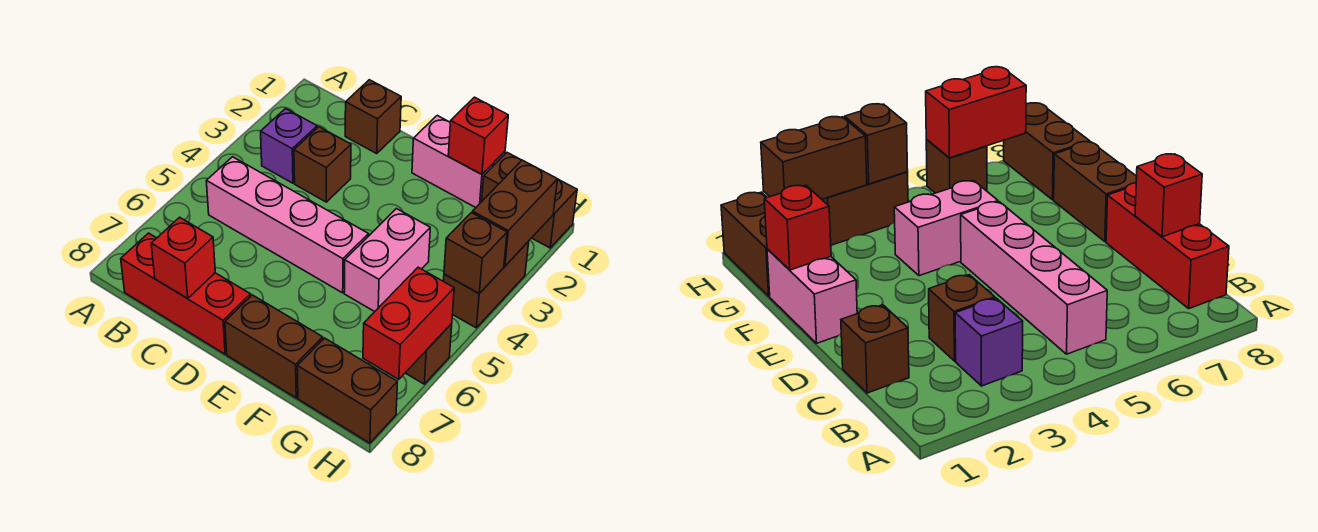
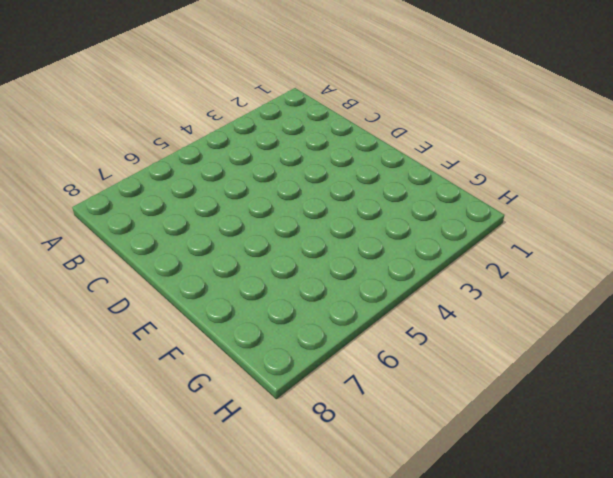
none -> purple brick B3 level 1
none -> pink brick B5:E5 level 1
none -> red brick B8:D8 level 1

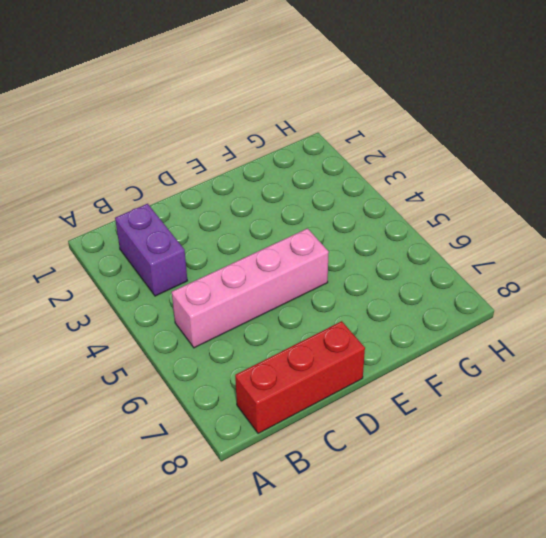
purple brick B2:B3 level 1 -> purple brick B3 level 1
none -> brown brick C1 level 1
none -> brown brick C3 level 1
none -> pink brick E1:F1 level 1

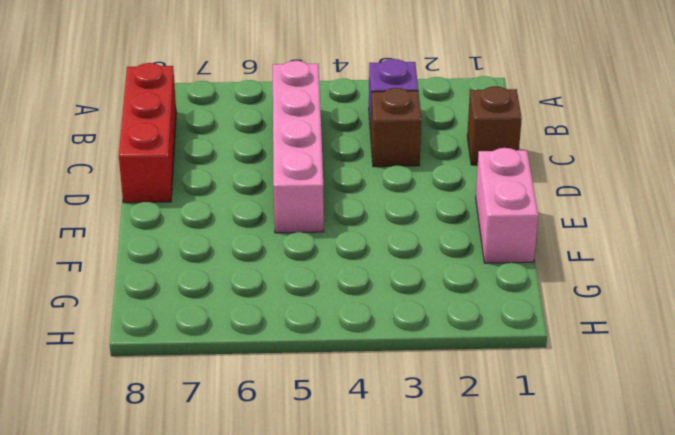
none -> brown brick E8:F8 level 1
none -> pink brick F4:F5 level 1
none -> brown brick G1:H1 level 1

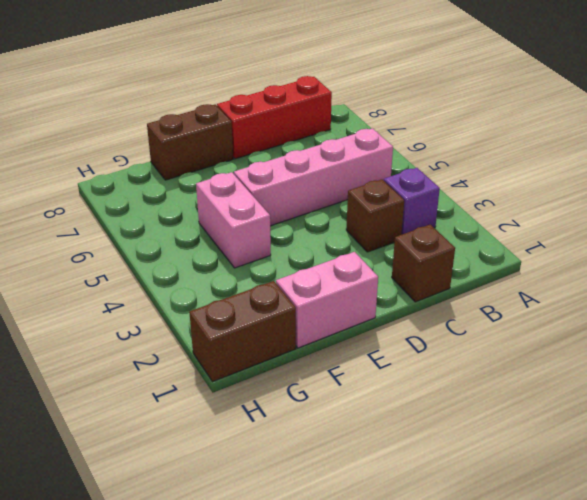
none -> brown brick G8:H8 level 1
none -> brown brick H3:H4 level 1
none -> brown brick H6 level 1

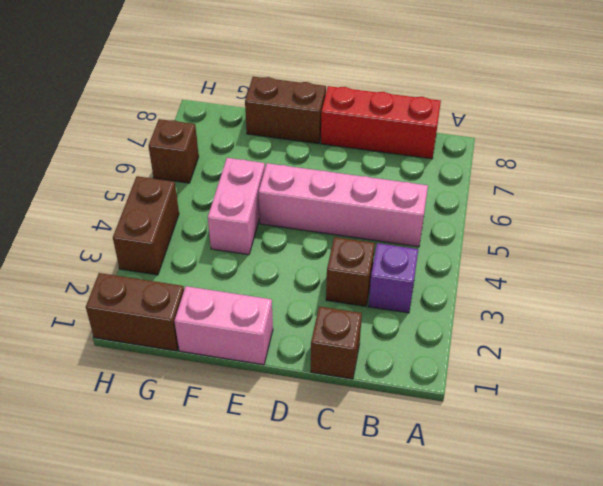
none -> brown brick G8:H8 level 1
none -> red brick C8 level 2
none -> red brick F1 level 2

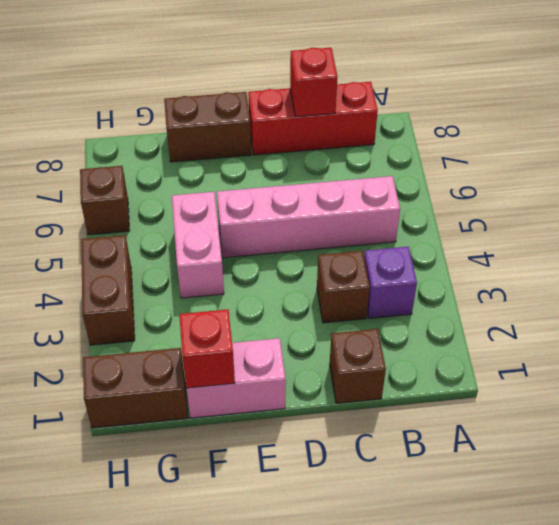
none -> brown brick G8:H8 level 1
none -> brown brick H2:H3 level 2
none -> brown brick H4 level 2

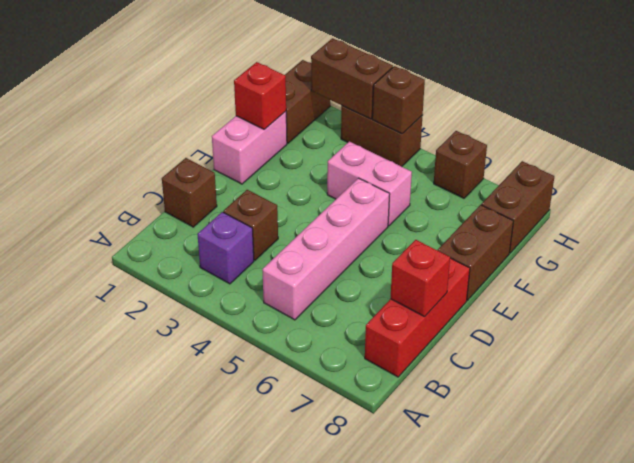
none -> red brick H6:H7 level 2

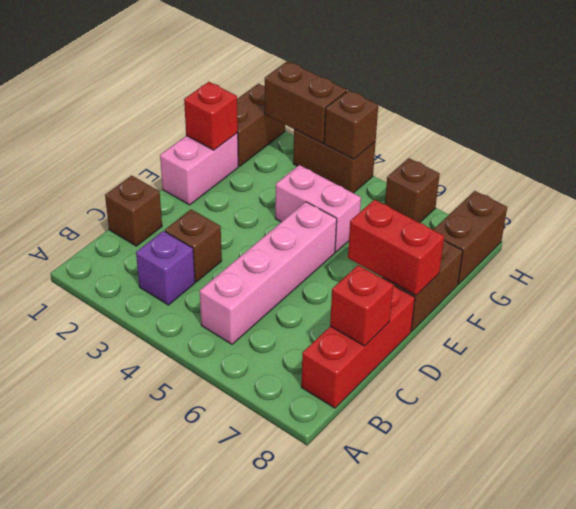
red brick E7:E8 level 2 -> red brick H6:H7 level 2

